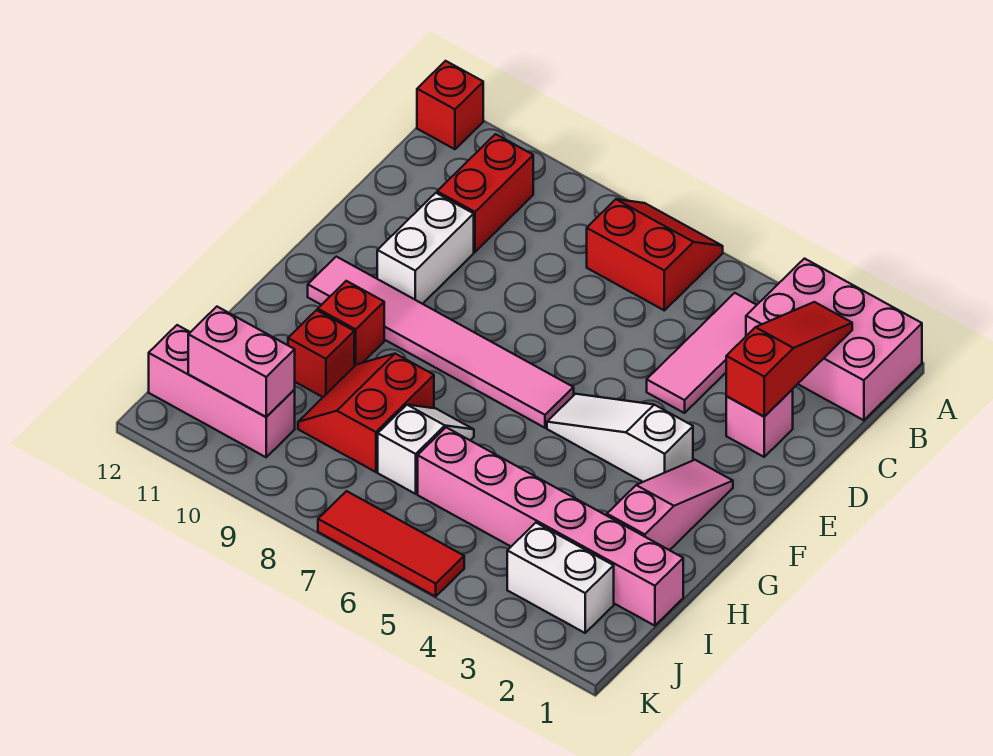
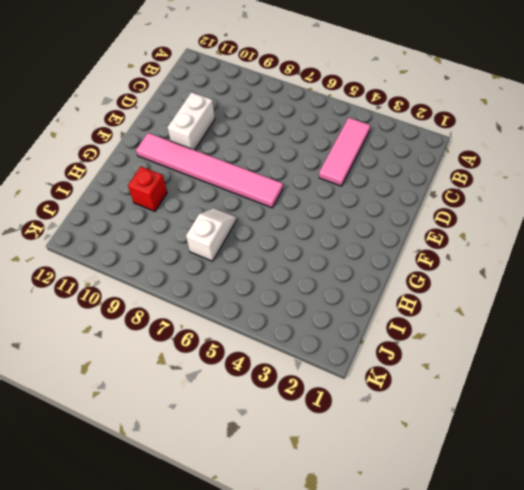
none -> pink brick A1:B3 level 1
none -> red slope A6:B7 level 1 top B
none -> red brick A12 level 1

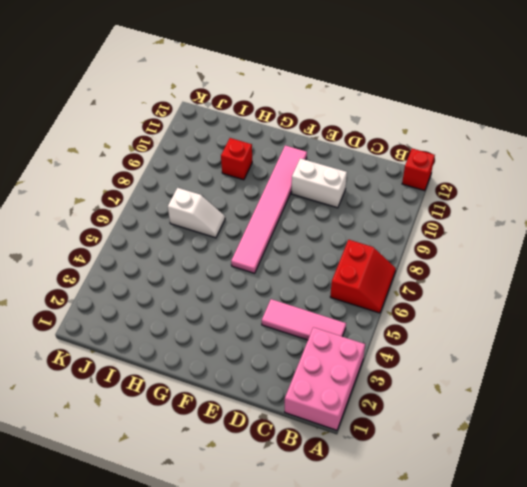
none -> red brick B10:C10 level 1
none -> pink brick D2 level 1
none -> pink slope F2:H2 level 1 top H

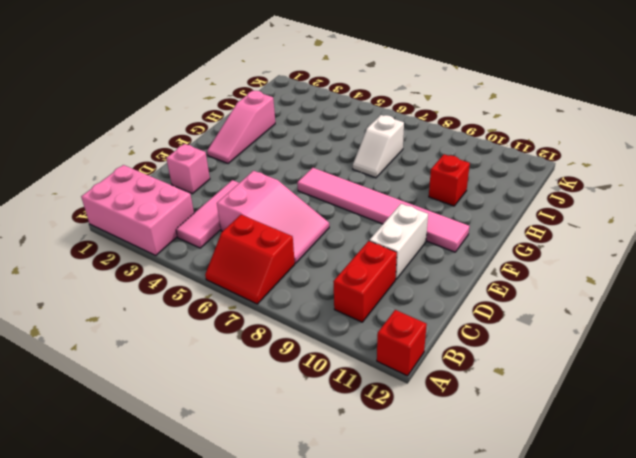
pink slope C5:D7 level 1 top 5 -> none
none -> white slope F3:F5 level 1 top 3
none -> red brick G10 level 1
none -> red slope H8:I9 level 1 top 8

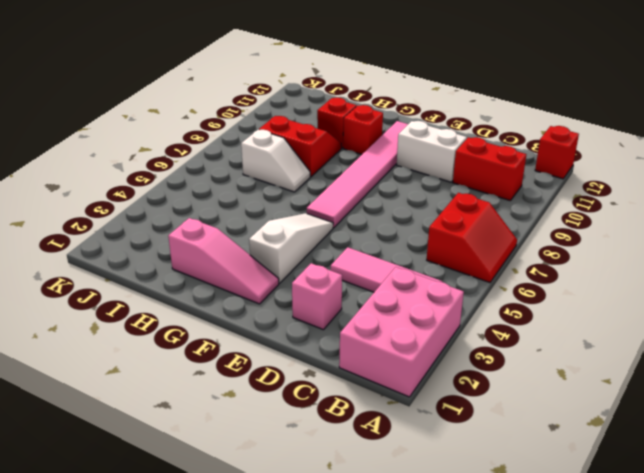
none -> pink brick I1:I6 level 1
none -> white brick J2:J3 level 1
none -> pink brick J10:J12 level 1

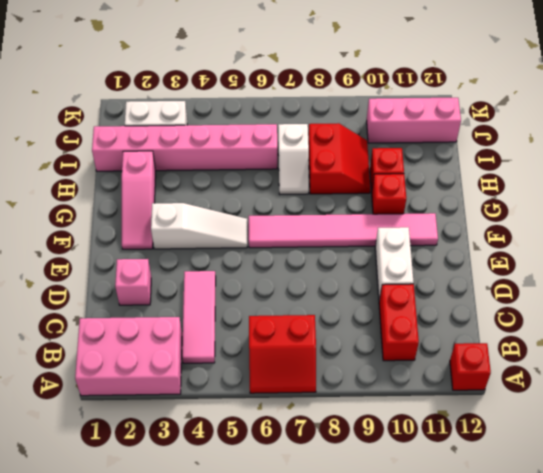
none -> red tile K5:K7 level 1
none -> red slope B2:D2 level 2 top D
none -> pink brick J10:J11 level 2

